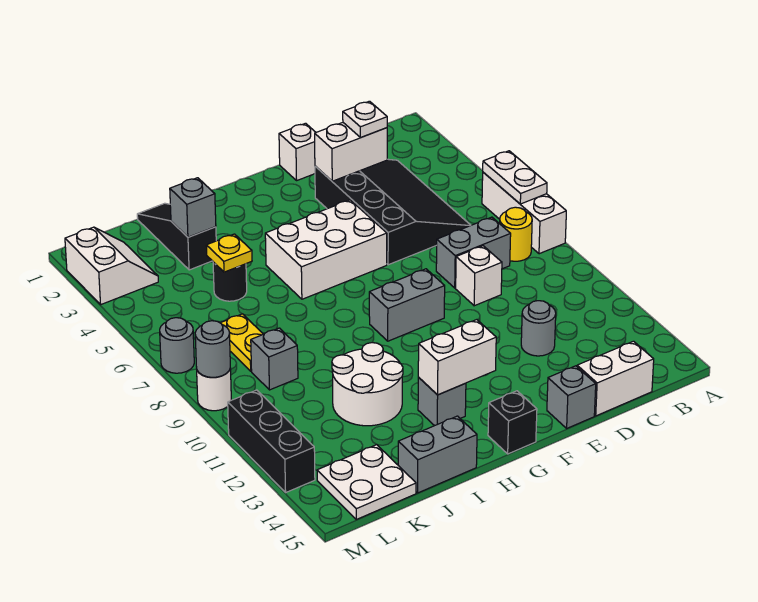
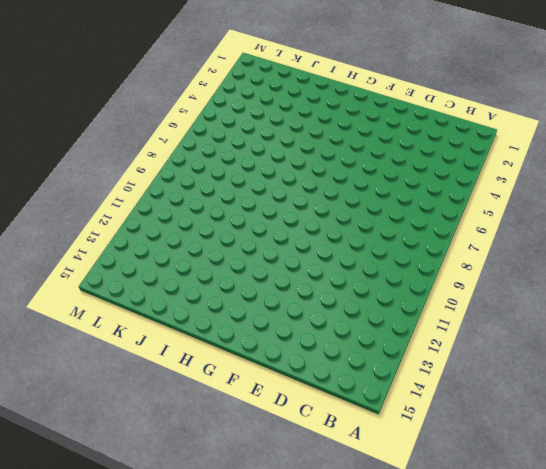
none -> white brick A6:A8 level 1
none -> yellow round brick B8 level 1
none -> black slope C3:E6 level 1 top E
none -> grey brick C8:D8 level 1

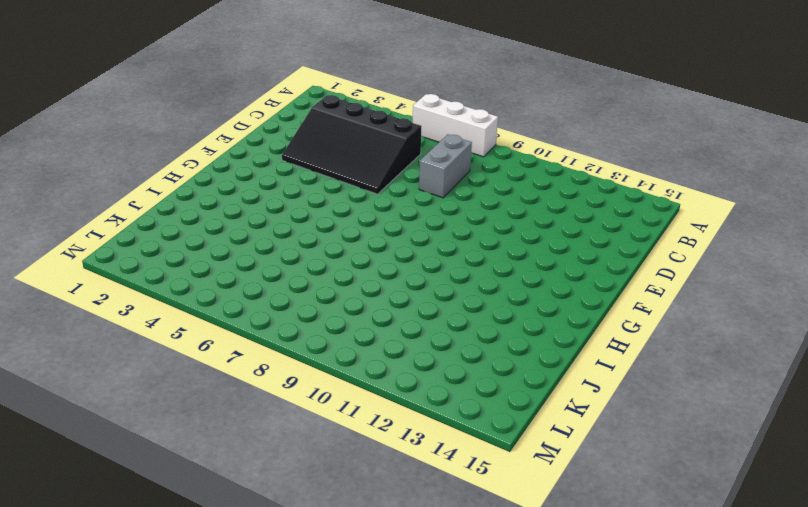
black slope C3:E6 level 1 top C -> black slope C3:E6 level 1 top E
none -> yellow round brick B8 level 1
none -> white brick C15:D15 level 1
none -> white brick D9 level 1
none -> grey round brick D12 level 1

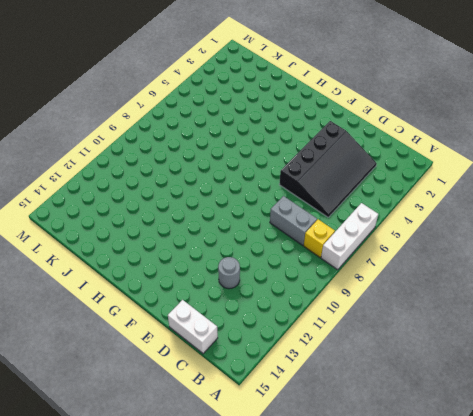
yellow brick B8 level 1 -> yellow round brick B8 level 1
none -> white brick D9 level 1
none -> white brick E1 level 1
none -> grey brick E15 level 1
none -> white brick F5:H6 level 1

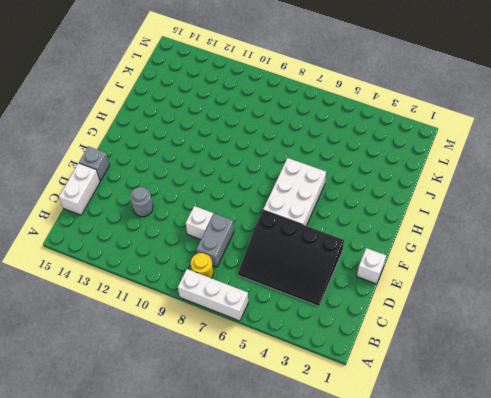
none -> grey brick F9:G9 level 1
none -> black brick G15 level 1
none -> grey brick H13 level 1
none -> white round brick I11:J12 level 1

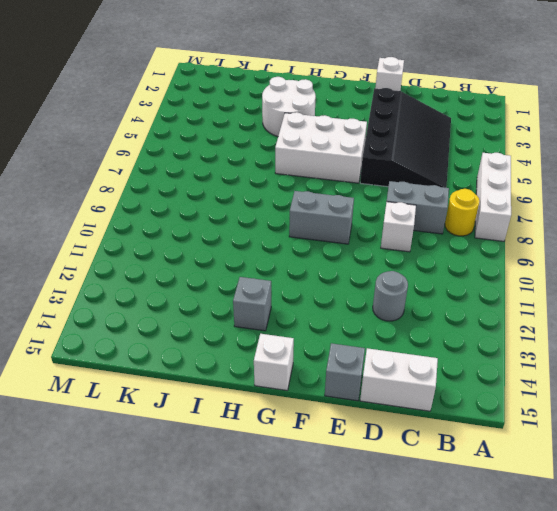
white brick G15 level 1 -> black brick G15 level 1
white round brick H3:I4 level 1 -> white round brick I11:J12 level 1
none -> grey brick I15:J15 level 1
none -> black slope J1:J3 level 1 top 3
none -> black round brick J5 level 1
none -> yellow plate K7:K8 level 1

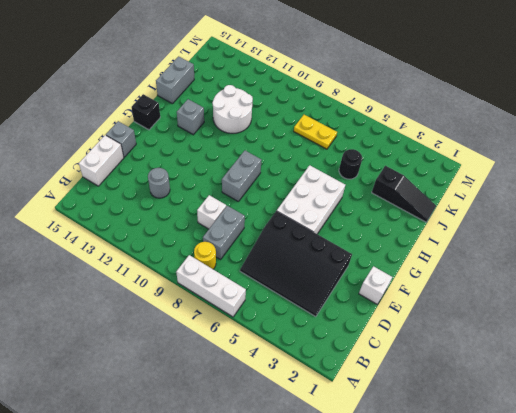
none -> grey brick K9 level 1
none -> white plate K14:L15 level 1
none -> white slope L2:M3 level 1 top M
none -> grey round brick M7 level 1

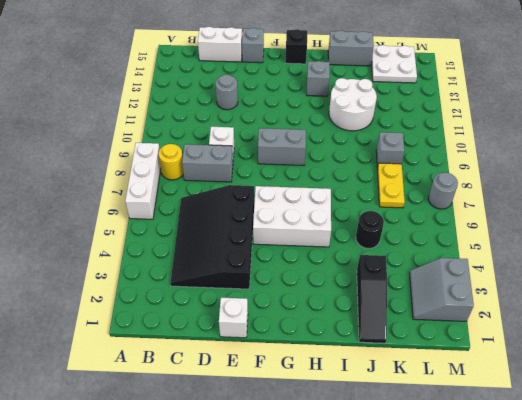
grey slope L2:M3 level 1 top M -> white slope L2:M3 level 1 top M
none -> white round brick M9 level 1
none -> black brick M11:M13 level 1
none -> white plate A6:A7 level 2
none -> white brick D3:E3 level 2

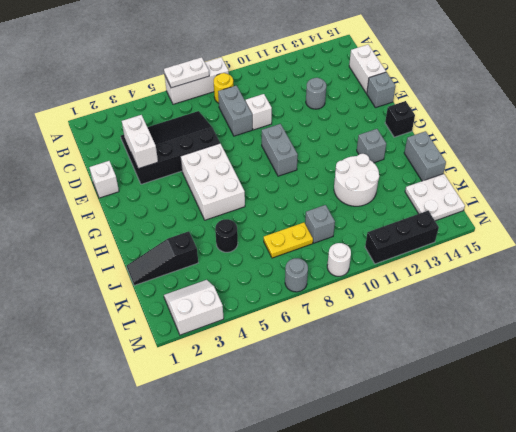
none -> white brick G13:H13 level 2
none -> grey brick J3 level 2
none -> yellow plate J5 level 2
none -> grey round brick M9 level 2

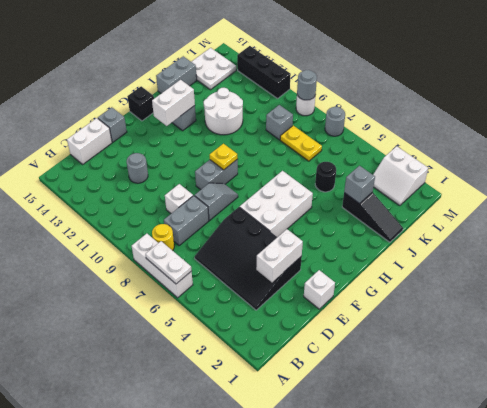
grey slope E8:F8 level 1 top E -> none
yellow plate G9 level 2 -> yellow plate J5 level 2
none -> white plate D3 level 3

